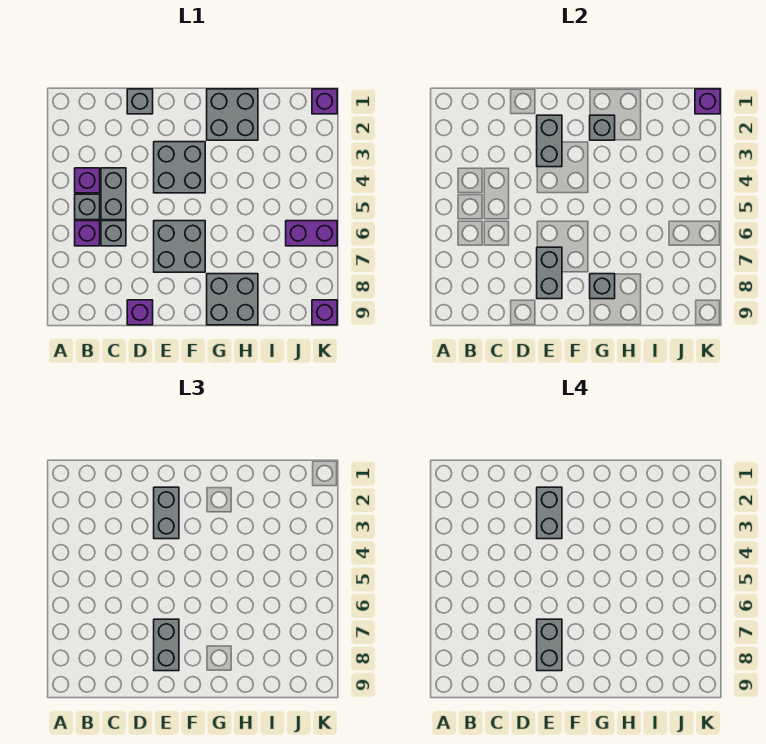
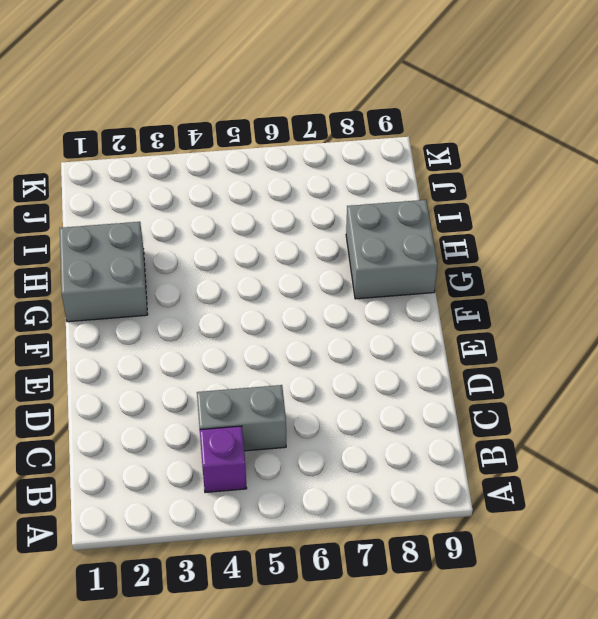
none -> grey brick B5 level 1
none -> purple brick B6 level 1
none -> grey brick C6 level 1

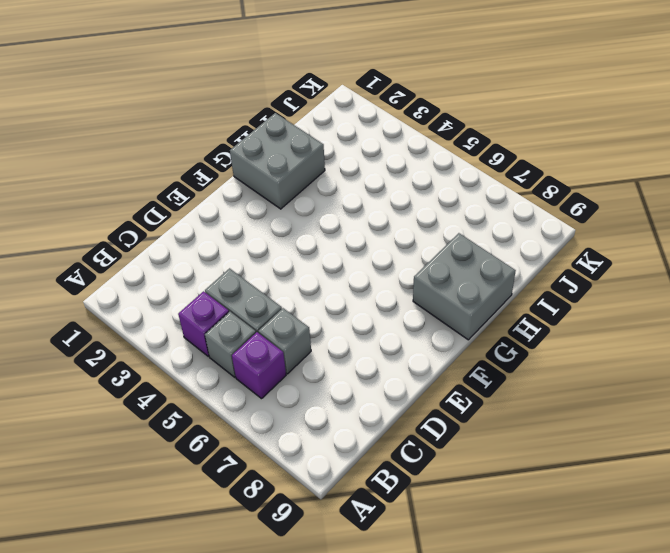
none -> grey brick D1 level 1
none -> purple brick D9 level 1
none -> grey brick E3:F4 level 1

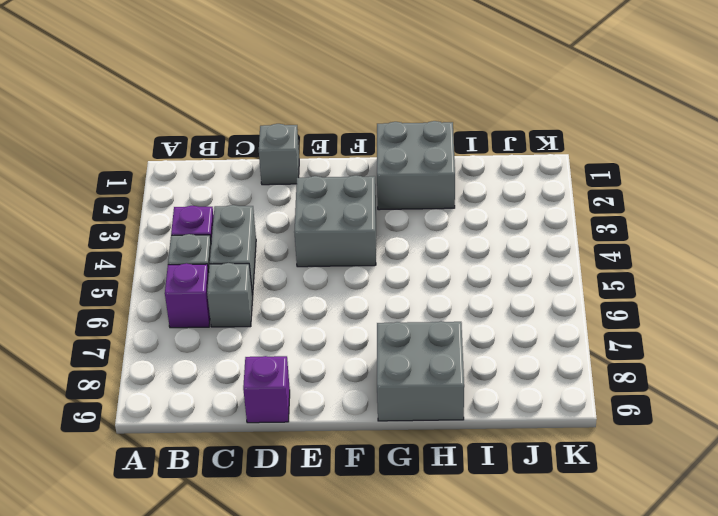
none -> grey brick E6:F7 level 1
none -> purple brick J6:K6 level 1
none -> purple brick K1 level 1

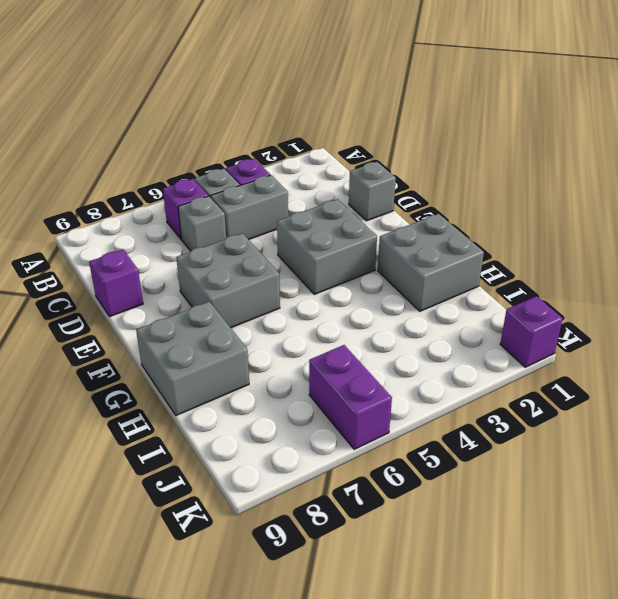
none -> purple brick K9 level 1
none -> grey brick E2:E3 level 2
none -> grey brick E7:E8 level 2

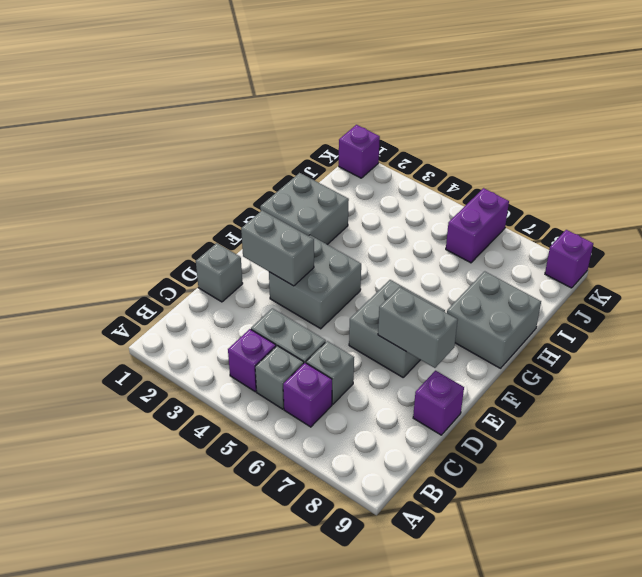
none -> grey brick G2 level 2
none -> grey brick G8 level 2
none -> purple brick K1 level 2

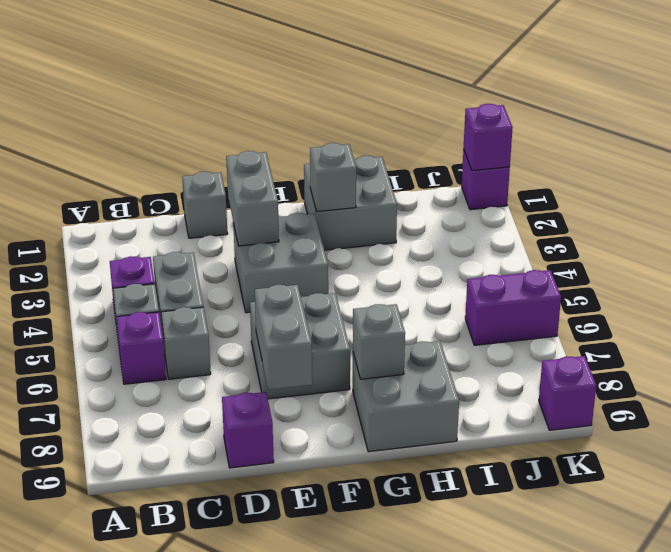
none -> grey brick E2:E3 level 3
none -> grey brick E7:E8 level 3
none -> grey brick E2:E3 level 4

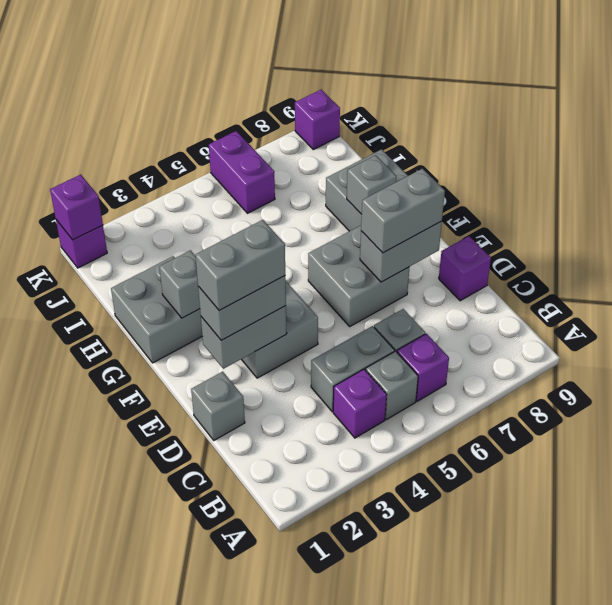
none -> grey brick E7:E8 level 4

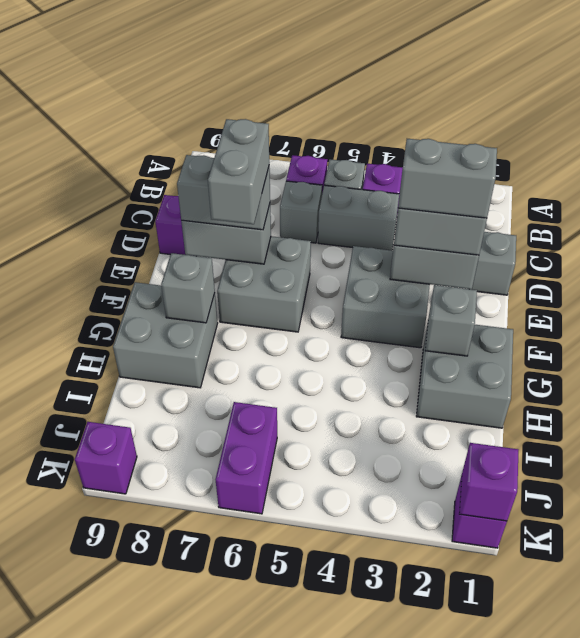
grey brick E7:F7 level 4 -> grey brick E7:E8 level 4

